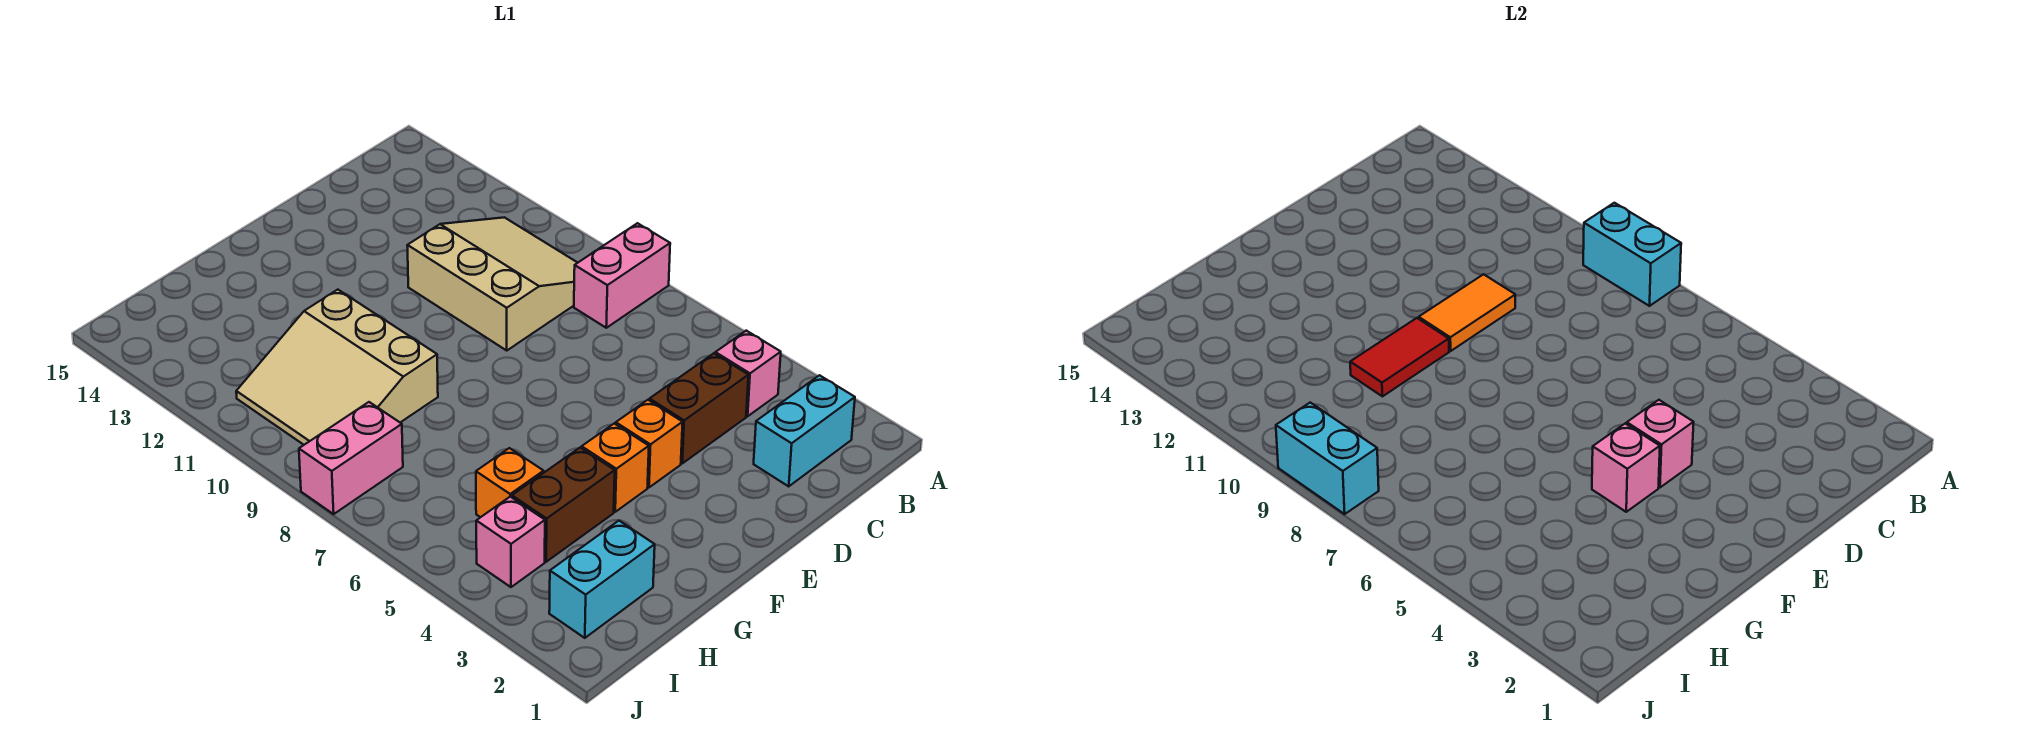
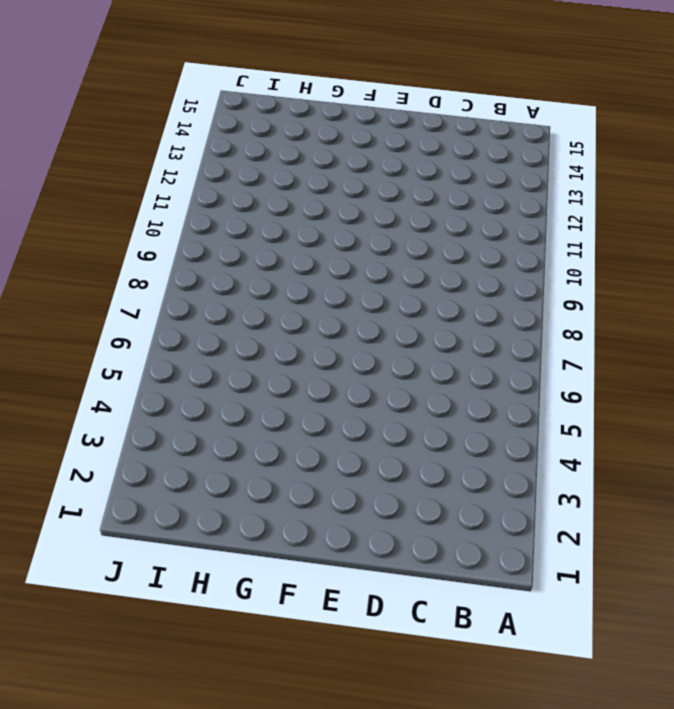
none -> pink brick A8:B8 level 1
none -> cyan brick B2:C2 level 1
none -> pink brick B4 level 1

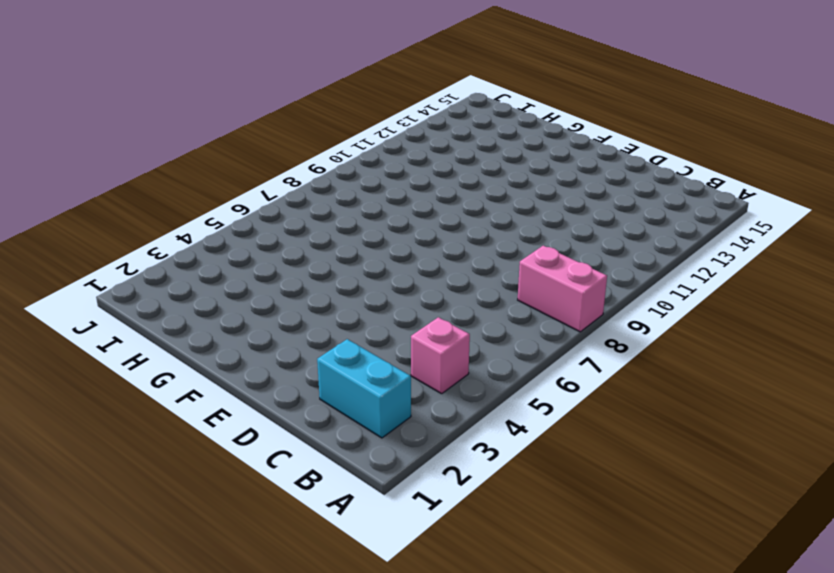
none -> tan slope B9:D11 level 1 top D
none -> brown brick C4:D4 level 1
none -> orange brick E4 level 1

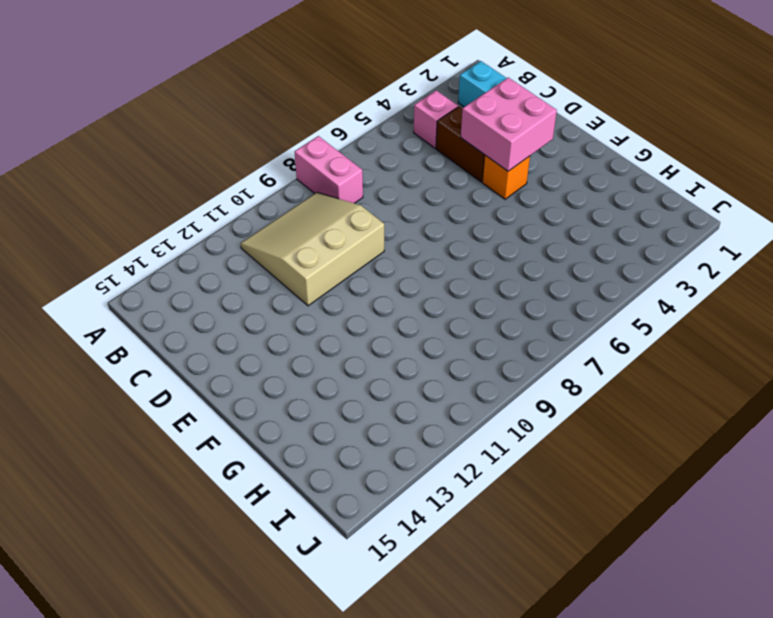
pink brick D3:E4 level 2 -> pink brick E4 level 2
none -> orange brick F4 level 1
none -> brown brick G4:H4 level 1
none -> tan slope G9:I11 level 1 top G

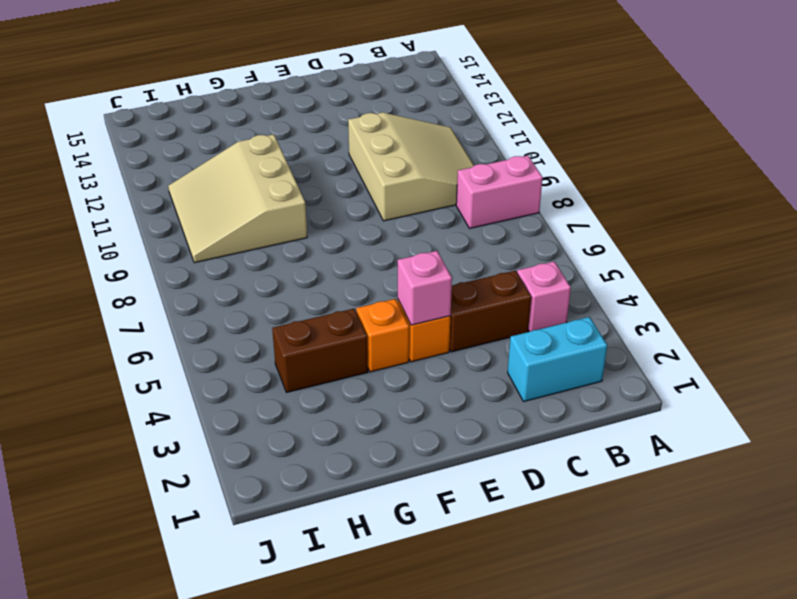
none -> cyan brick H2:I2 level 1
none -> orange brick H5 level 1
none -> pink brick I4 level 1

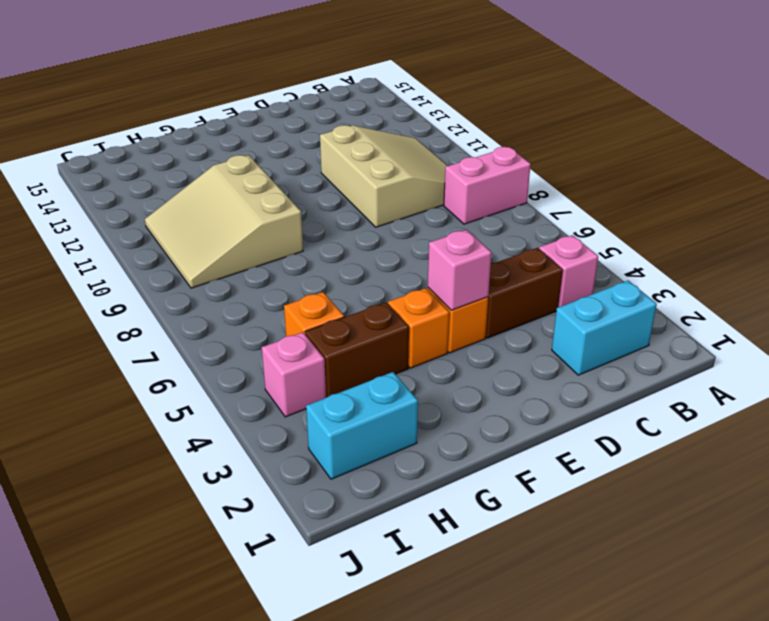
none -> pink brick I8:J8 level 1
none -> cyan brick A8:A9 level 2
none -> orange tile D10:E10 level 2

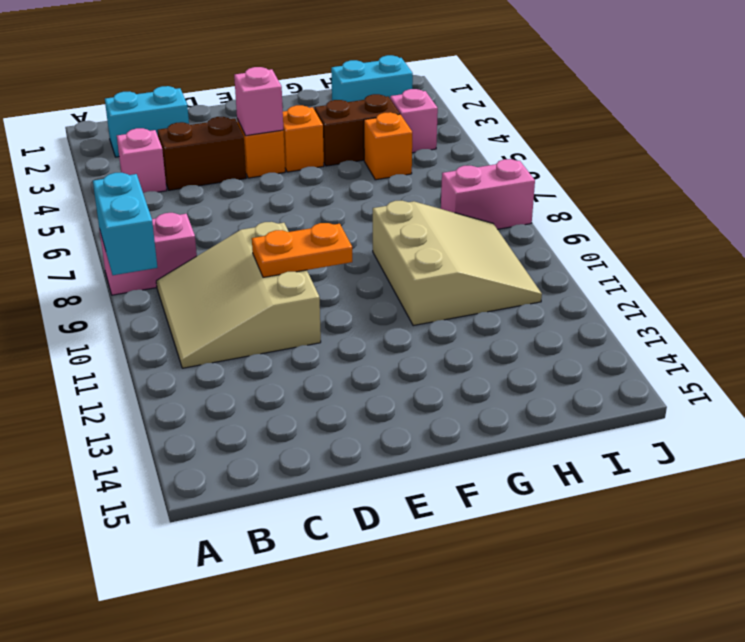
orange plate D10:E10 level 2 -> orange tile D10:E10 level 2
none -> pink brick F4 level 2
none -> red tile F10:G10 level 2
none -> cyan brick J8:J9 level 2

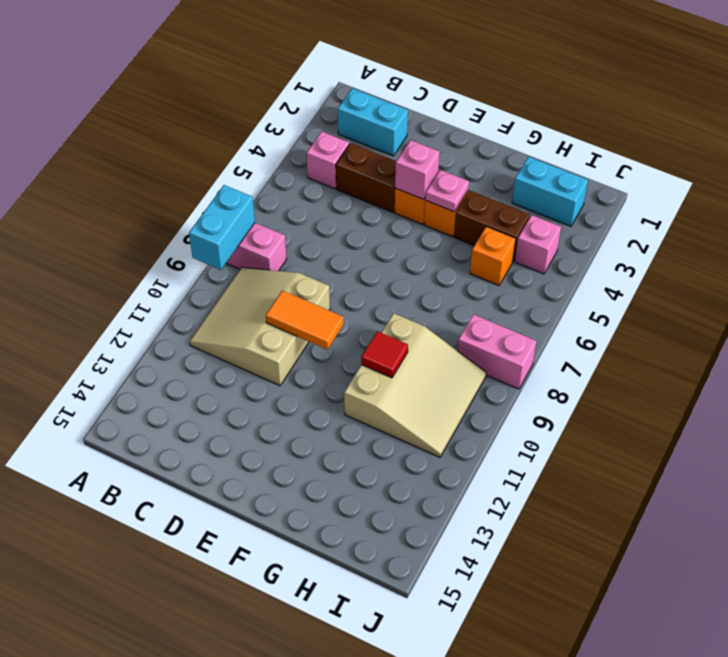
pink plate F4 level 2 -> pink brick F4 level 2
red tile G10 level 2 -> red tile F10:G10 level 2
none -> cyan brick J8:J9 level 2

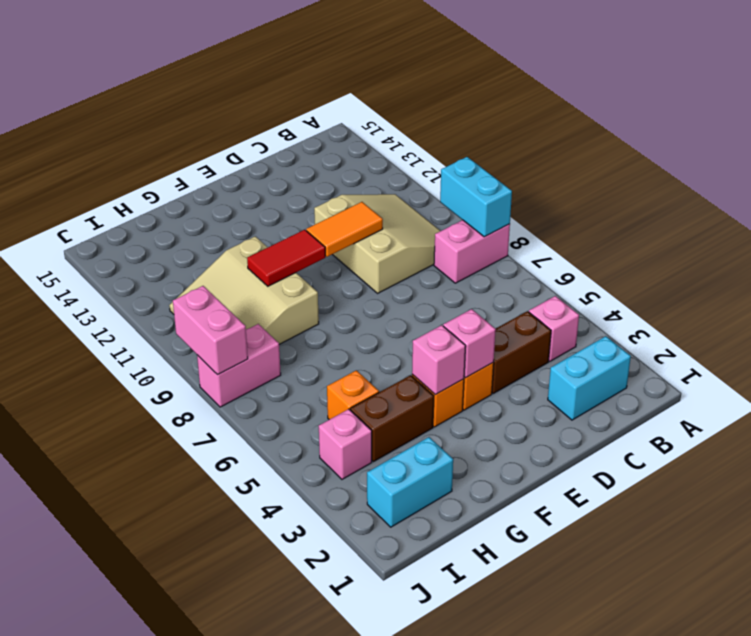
pink brick J8:J9 level 2 -> cyan brick J8:J9 level 2

